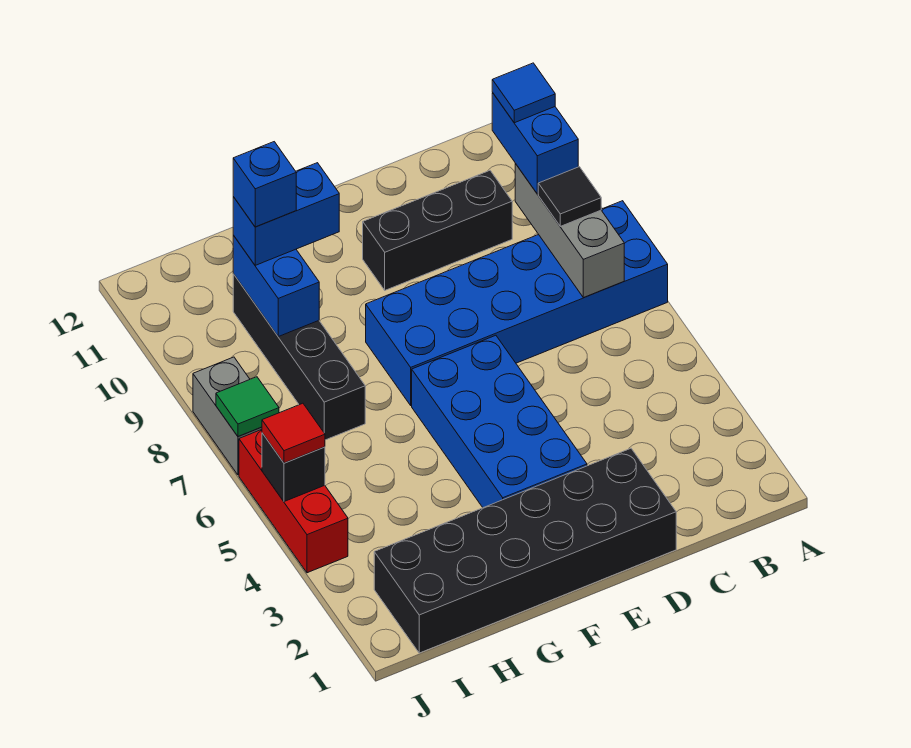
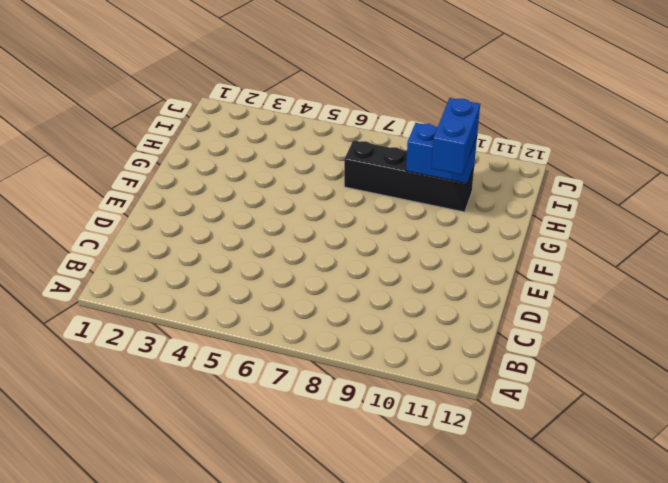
none -> blue brick A7:F8 level 1
none -> black brick C10:E10 level 1
none -> black brick D1:I2 level 1

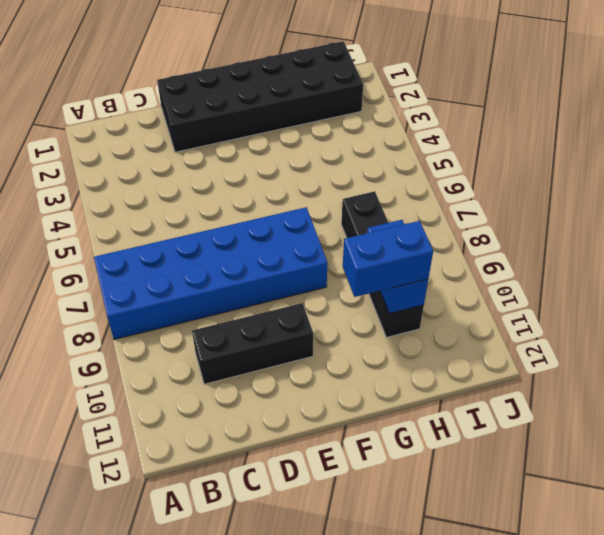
none -> blue brick E3:F6 level 1
none -> red brick J4:J6 level 1
none -> grey brick J7:J8 level 1

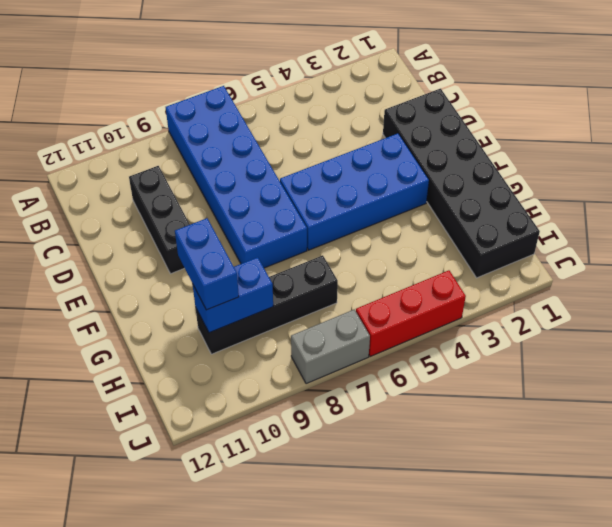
none -> grey brick B7:B9 level 2
none -> black brick J5 level 2
none -> green tile J7 level 2

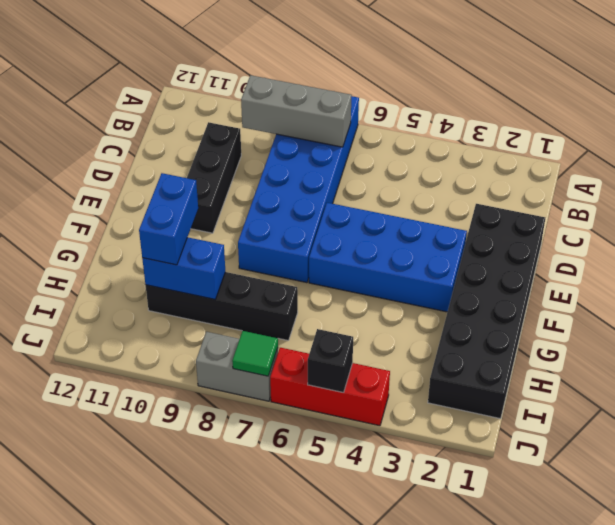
none -> black tile B8 level 3
none -> blue brick B9:B10 level 3
none -> red tile J5 level 3

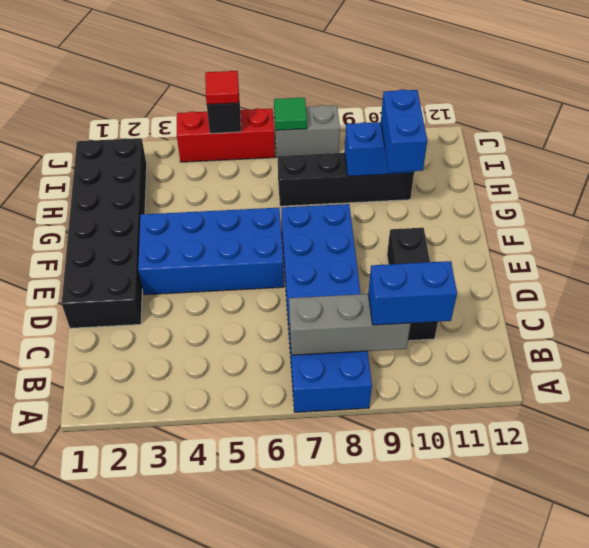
none -> black tile B8 level 3
none -> blue tile B10 level 4
none -> blue brick H10 level 4

